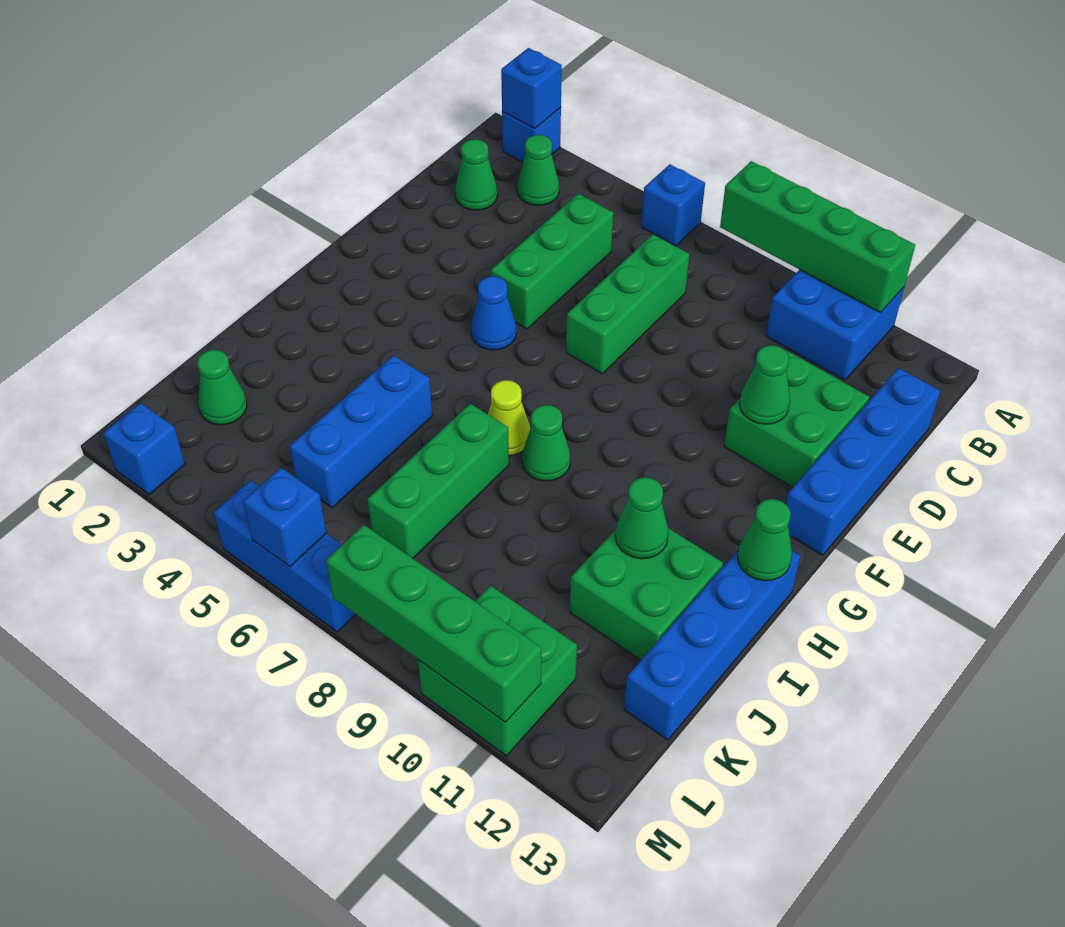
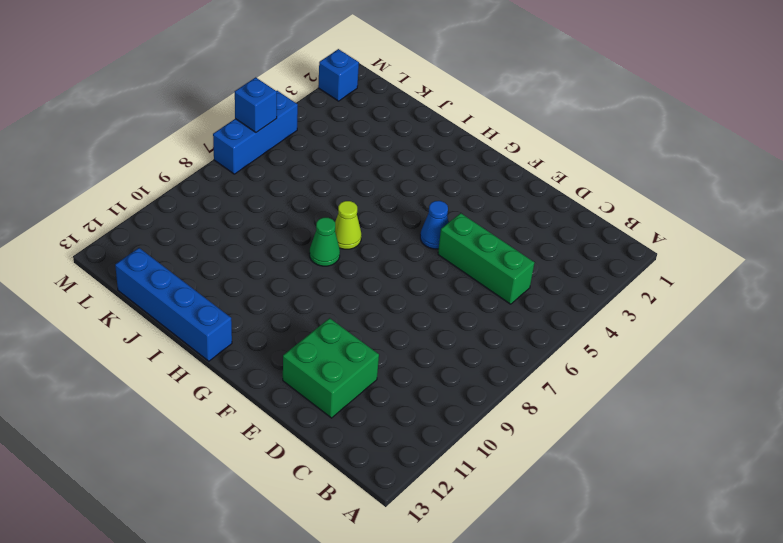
none -> blue brick A2 level 1
none -> blue brick A6 level 1
none -> blue brick A10:B11 level 1

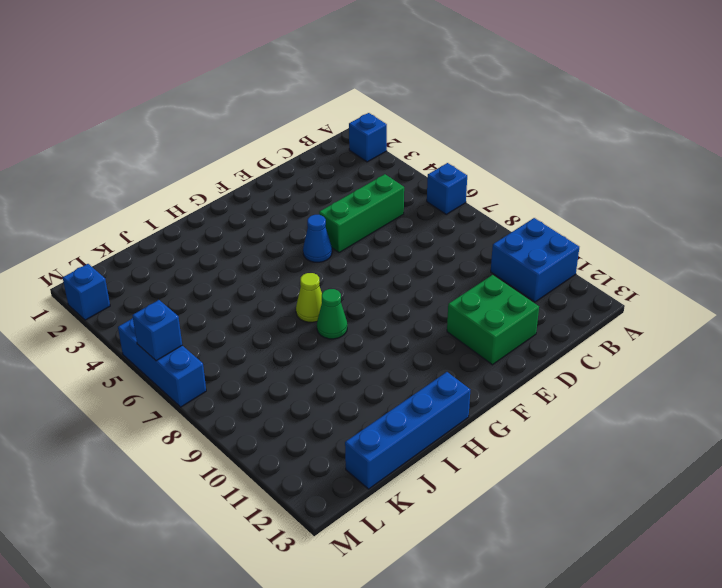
none -> green cone B3 level 1
none -> green cone C2 level 1
none -> green brick C7:E7 level 1

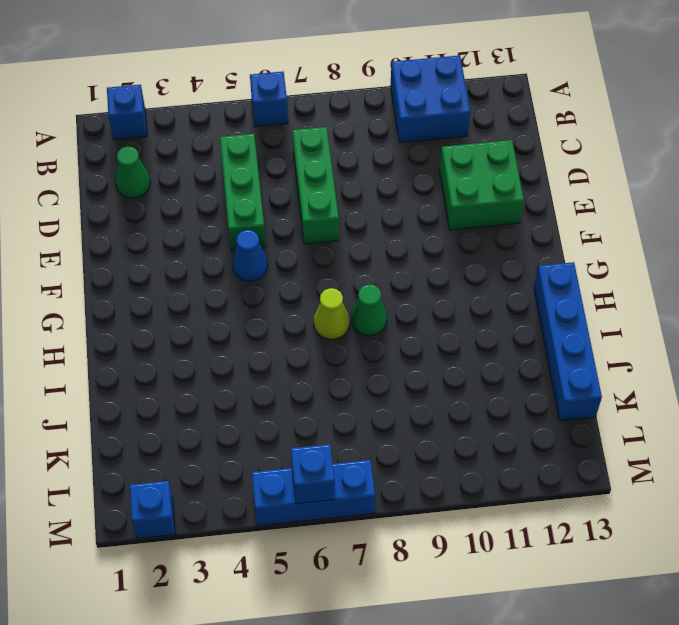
none -> green cone B3 level 1
none -> blue brick C13:F13 level 1
none -> blue brick I5:K5 level 1

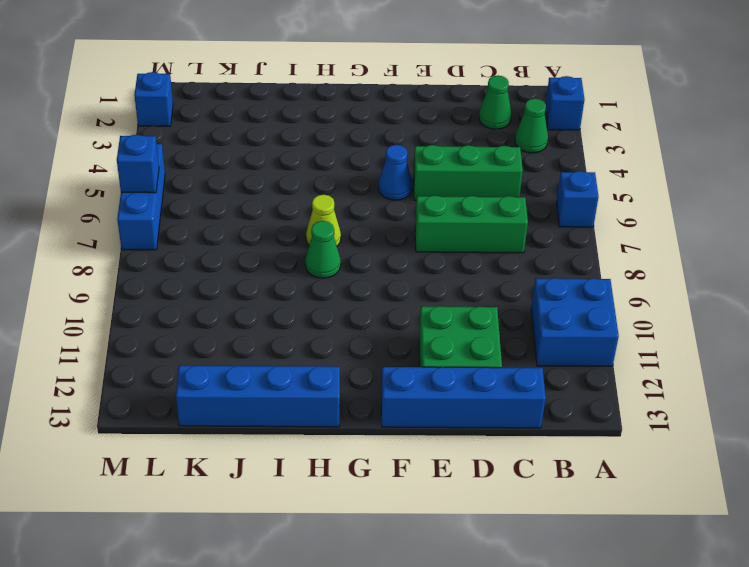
none -> blue brick I5:K5 level 1
none -> green brick I7:K7 level 1
none -> green brick I11:J12 level 1

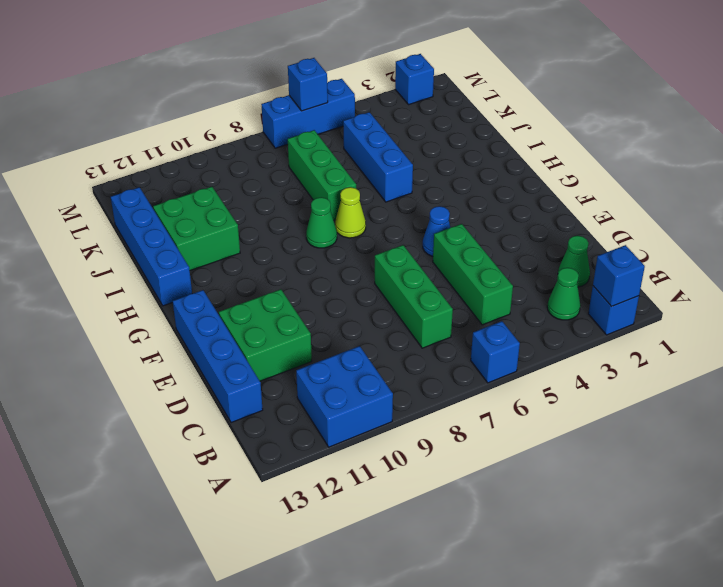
none -> green cone K2 level 1
none -> green brick L10:M11 level 1
none -> green brick A8:A11 level 2

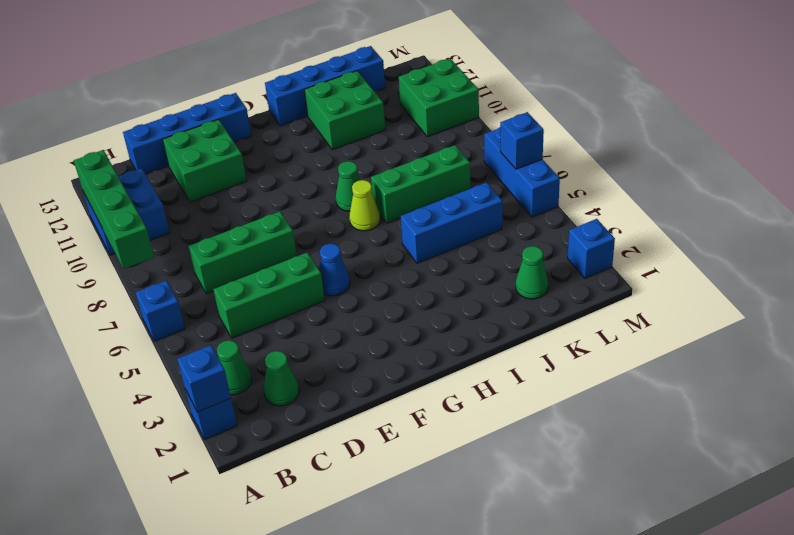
none -> green cone E11 level 2
none -> green cone H13 level 2
none -> green cone I11 level 2

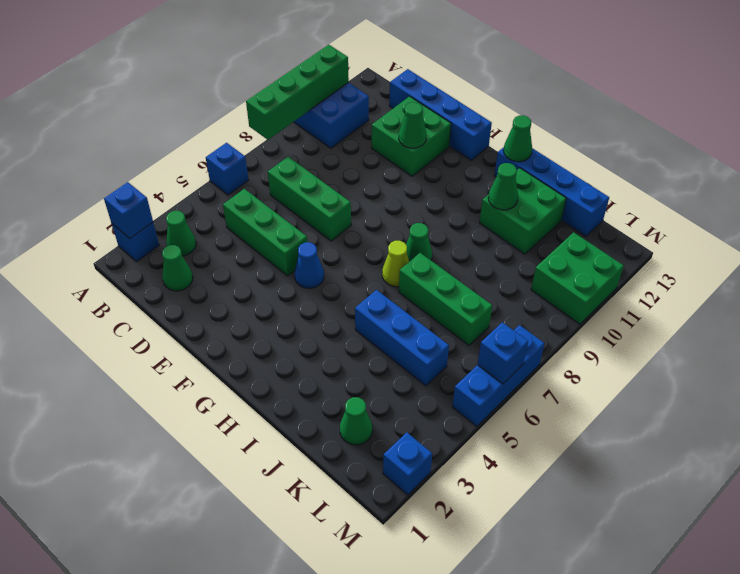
none -> green brick M8:M11 level 2

